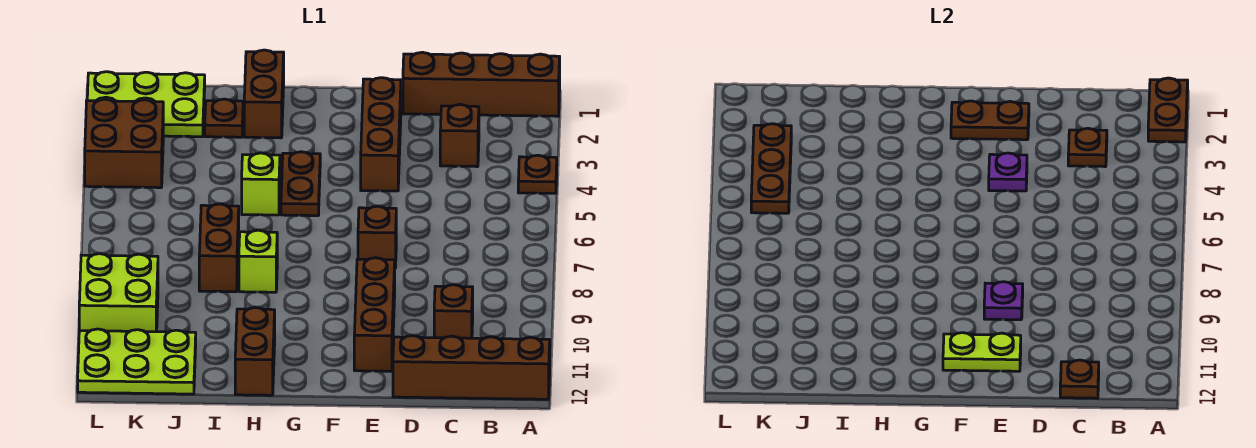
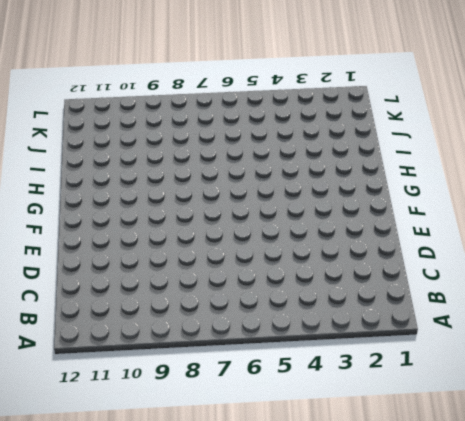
none -> brown brick A1:D1 level 1
none -> brown plate A4 level 1
none -> brown brick A12:D12 level 1

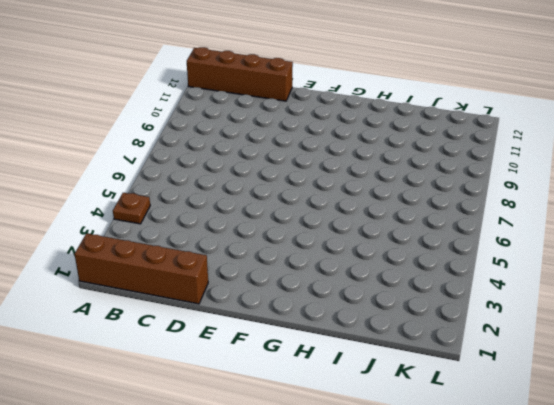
none -> brown brick C3 level 1
none -> brown brick C10 level 1
none -> brown brick E2:E4 level 1

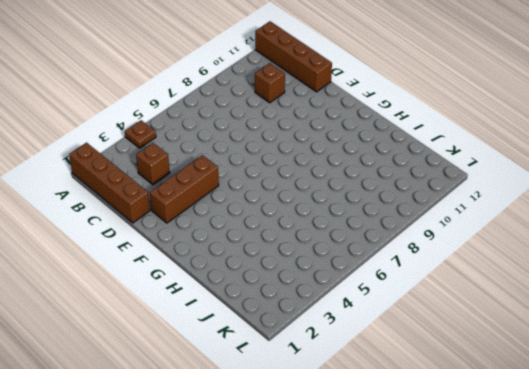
none -> brown brick E7 level 1
none -> brown brick E9:E11 level 1
none -> brown plate G4:G5 level 1

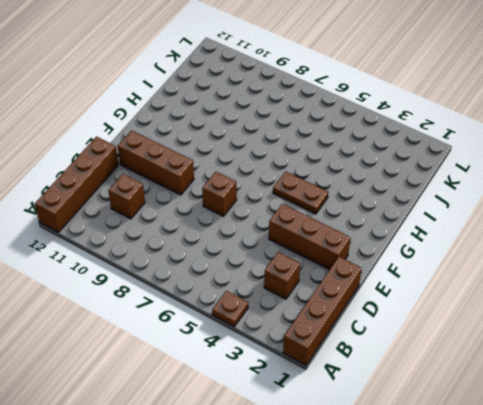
none -> brown brick H1:H2 level 1
none -> lime brick H5 level 1
none -> lime brick H8 level 1

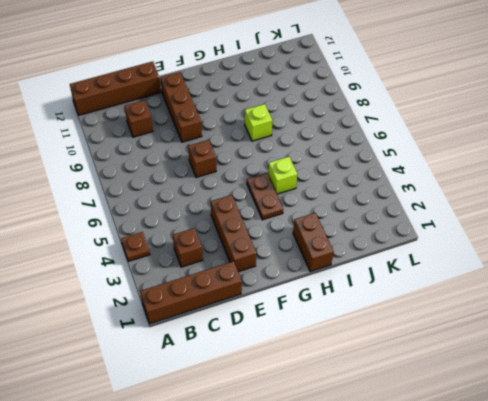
none -> brown brick H11:H12 level 1
none -> brown plate I2 level 1
none -> brown brick I7:I8 level 1

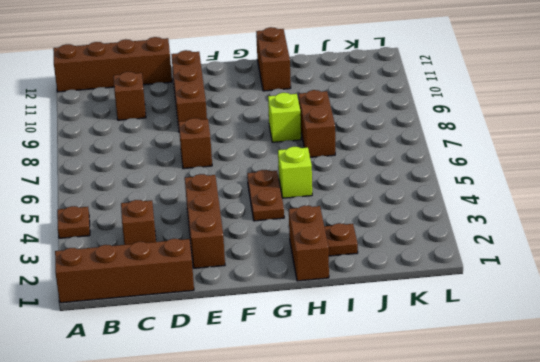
none -> lime plate J1:L2 level 1
none -> lime plate J11:L12 level 1
none -> brown brick K3:L4 level 1

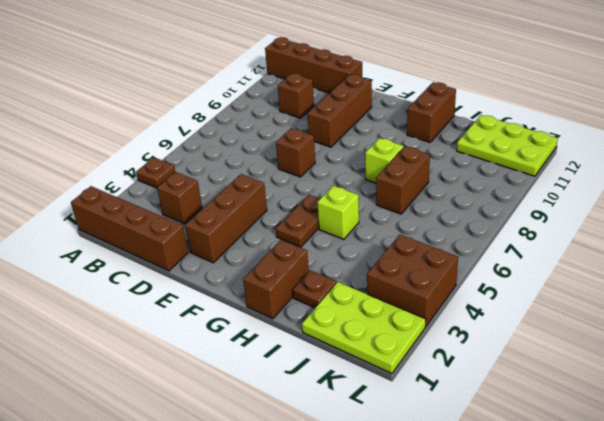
none -> lime brick K9:L10 level 1
none -> brown plate A1:A2 level 2
none -> brown plate C3 level 2

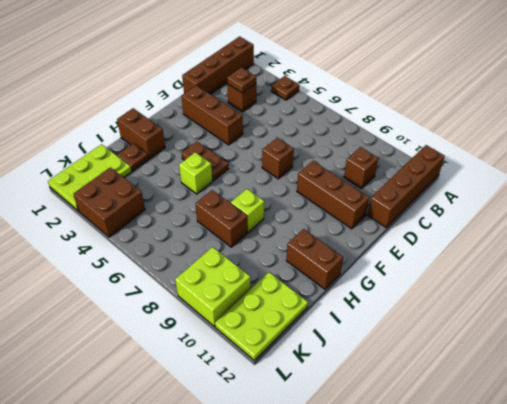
none -> brown plate A1:A2 level 2
none -> brown plate C12 level 2
none -> brown plate E2:F2 level 2

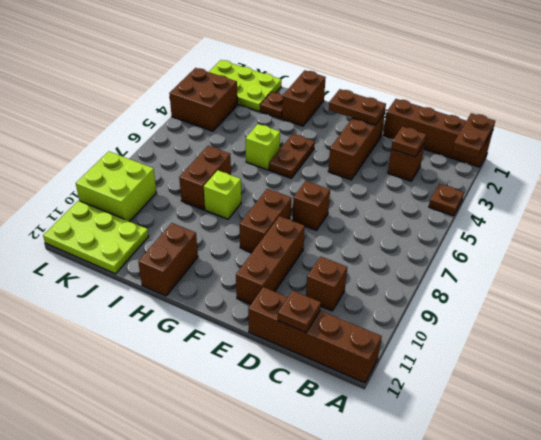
brown brick F8:F9 level 1 -> none
none -> purple plate E4 level 2
none -> purple plate E9 level 2
none -> lime plate E11:F11 level 2

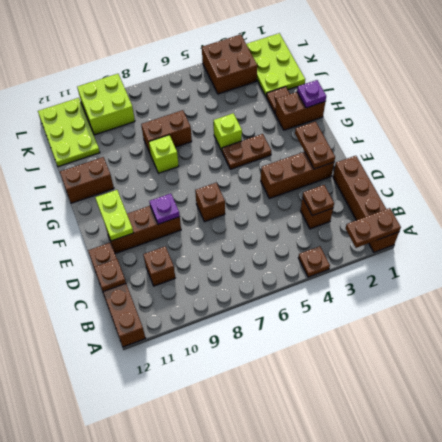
purple plate H1 level 2 -> purple plate E4 level 2
none -> brown plate K3:K5 level 2

